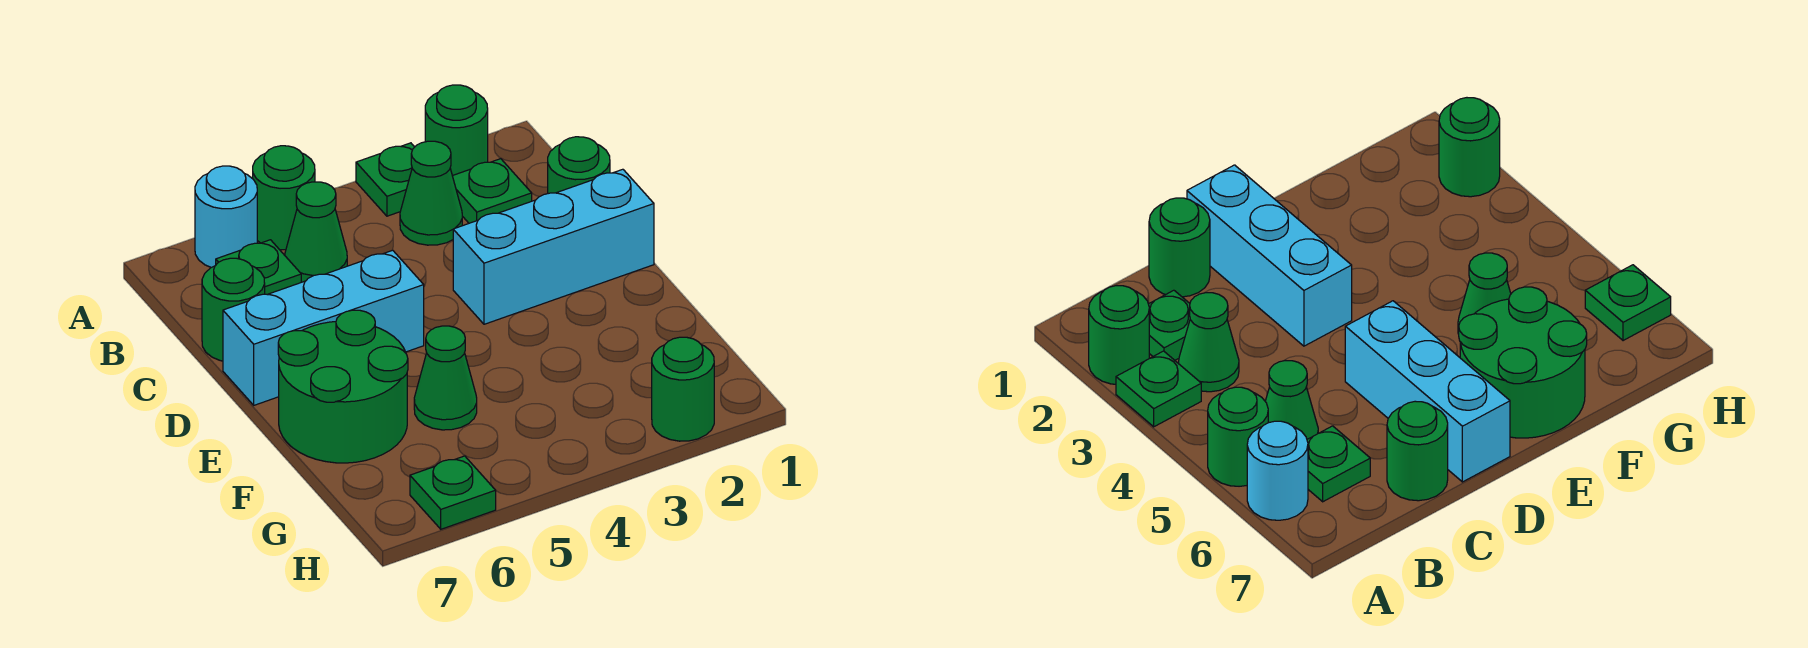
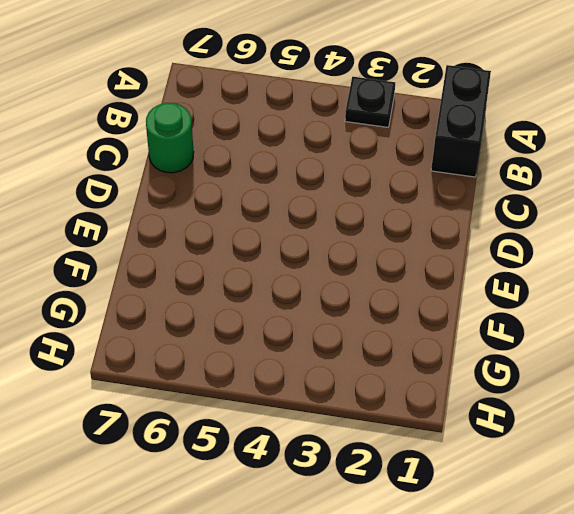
black brick A1:B1 level 1 -> none
black plate A3 level 1 -> green plate A3 level 1
none -> green round brick A2 level 1
none -> green round brick A5 level 1
none -> cyan round brick A6 level 1

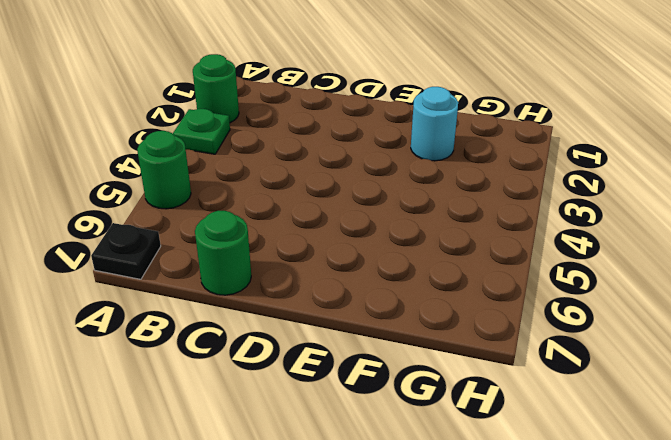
black plate A7 level 1 -> none
cyan round brick F2 level 1 -> cyan round brick A6 level 1
none -> green plate B2 level 1
none -> green cone B3 level 1
none -> green cone B5 level 1

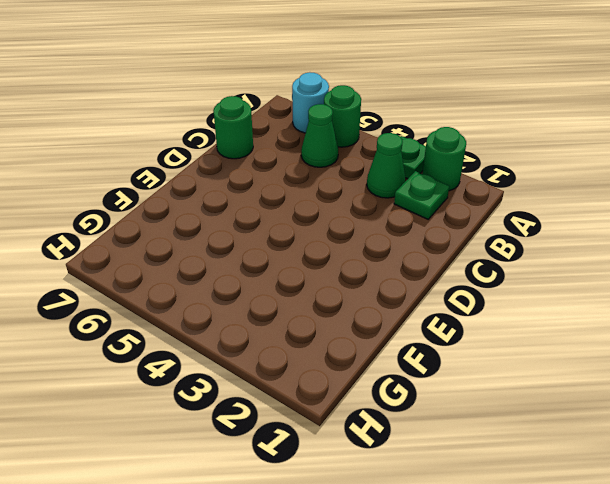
none -> green plate B6 level 1
none -> green round brick C1 level 1
none -> cyan brick D1:D3 level 1

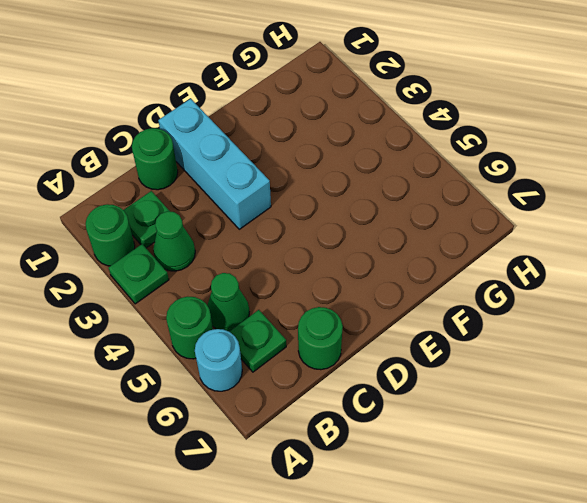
none -> cyan brick D5:D7 level 1
none -> green round brick E6:F7 level 1
none -> green cone F5 level 1

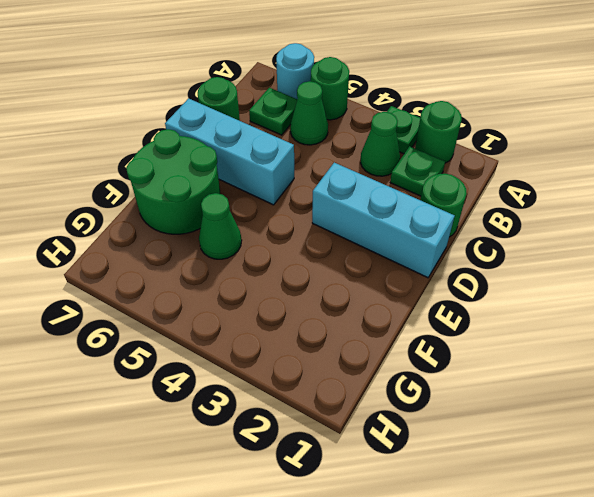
none -> green round brick H2 level 1
none -> green plate H6 level 1

